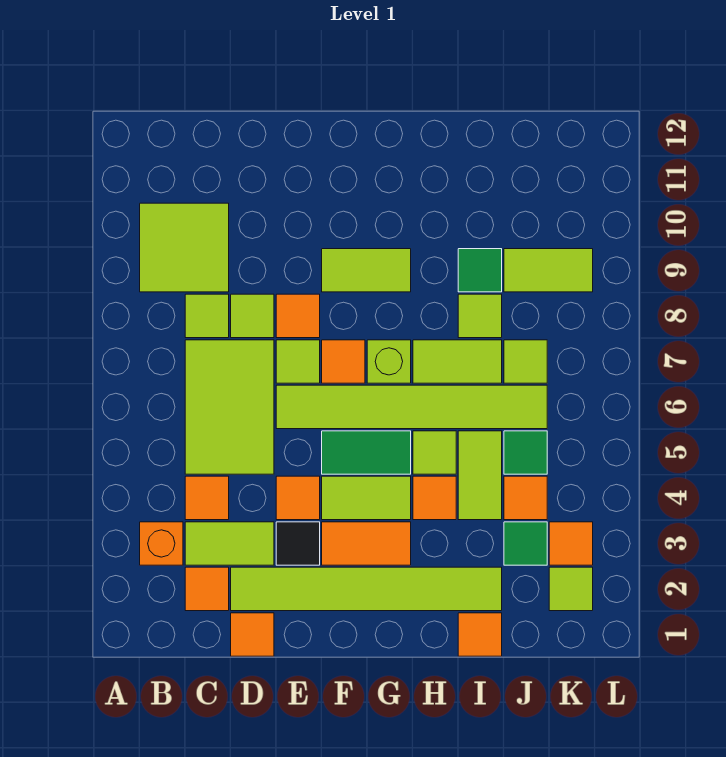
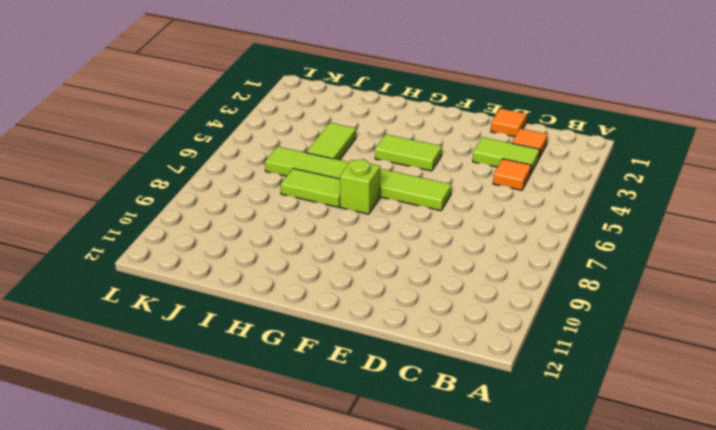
none -> orange brick B3 level 1
none -> lime tile B9:C10 level 1
none -> lime tile C5:D7 level 1
none -> lime tile C8 level 1

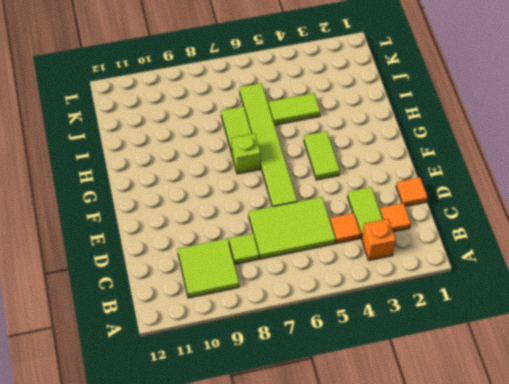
none -> lime tile D2:I2 level 1
none -> lime tile D8 level 1
none -> black tile E3 level 1
none -> orange tile E4 level 1

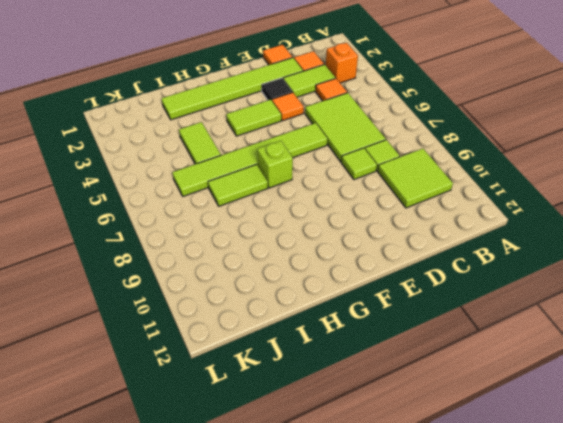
none -> lime tile E7 level 1
none -> orange tile E8 level 1
none -> orange tile F3:G3 level 1
none -> green tile F5:G5 level 1

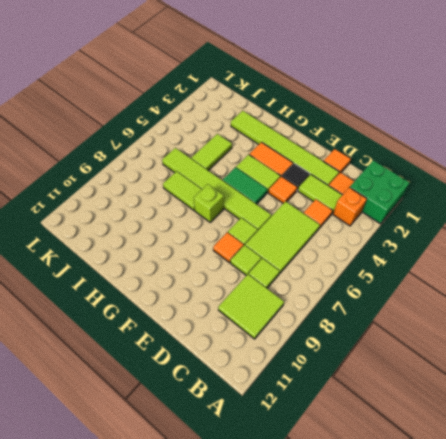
green brick A1:B2 level 1 -> none
none -> orange tile F7 level 1
none -> lime tile F9:G9 level 1
none -> orange tile H4 level 1
none -> lime tile H5 level 1

